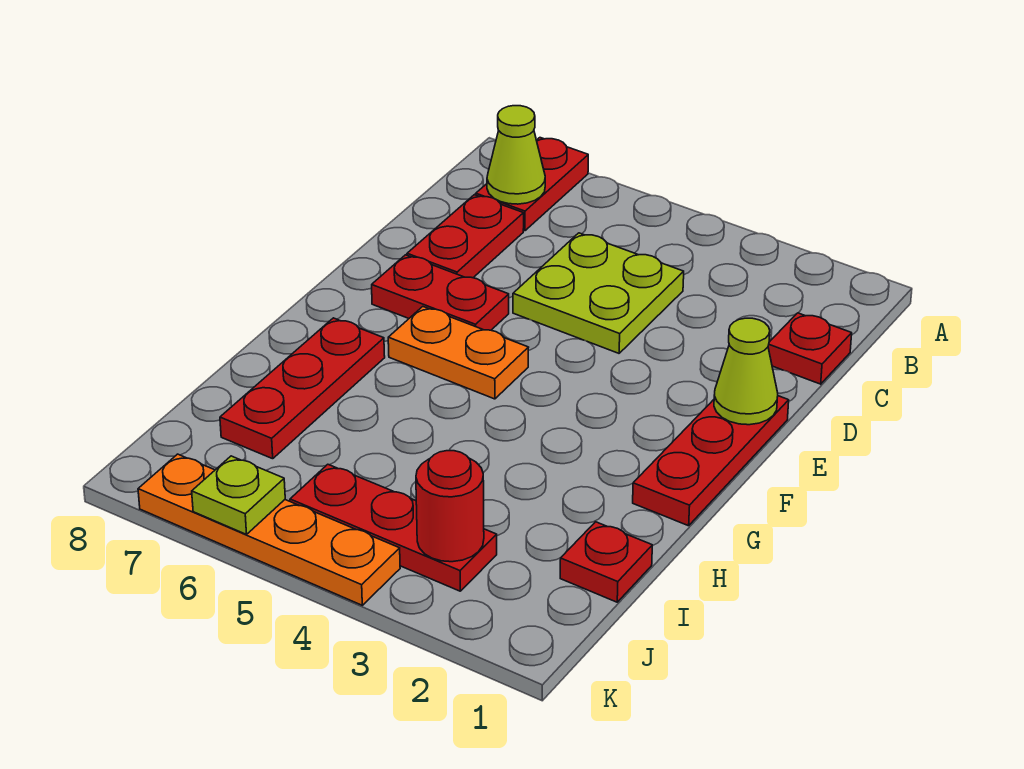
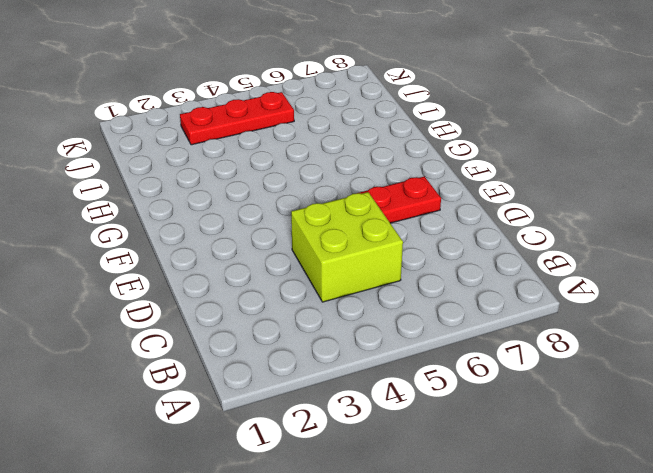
lime brick C4:D5 level 1 -> lime plate C4:D5 level 1
none -> red plate A7:B7 level 1
none -> red plate C1 level 1
none -> red plate C7:D7 level 1

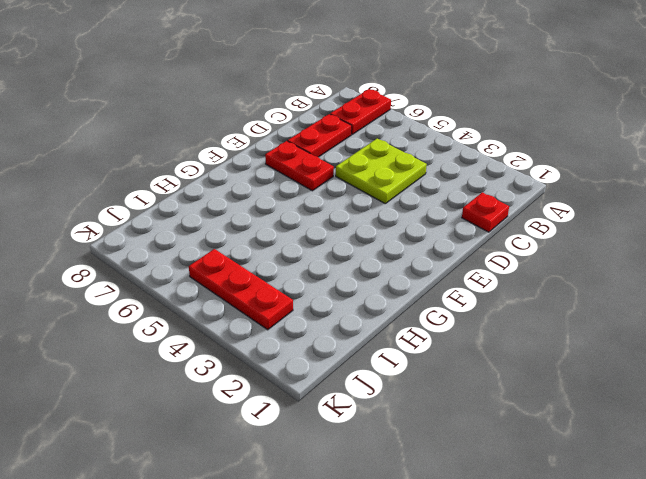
none -> red plate E1:G1 level 1
none -> orange plate F5:F6 level 1
none -> red plate G7:I7 level 1

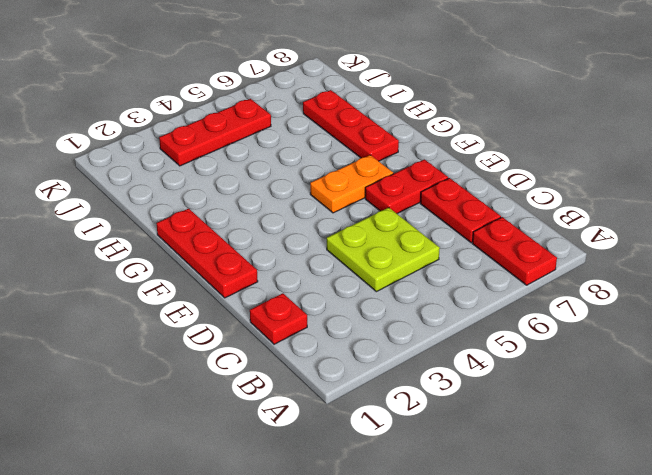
none -> red plate I1 level 1
none -> orange plate K4:K7 level 1
none -> lime cone B7 level 2

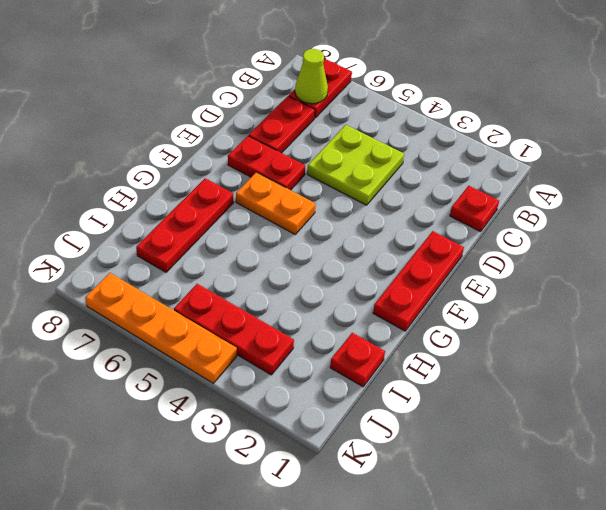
none -> lime cone E1 level 2
none -> red round brick J3 level 2
none -> lime plate K6 level 2

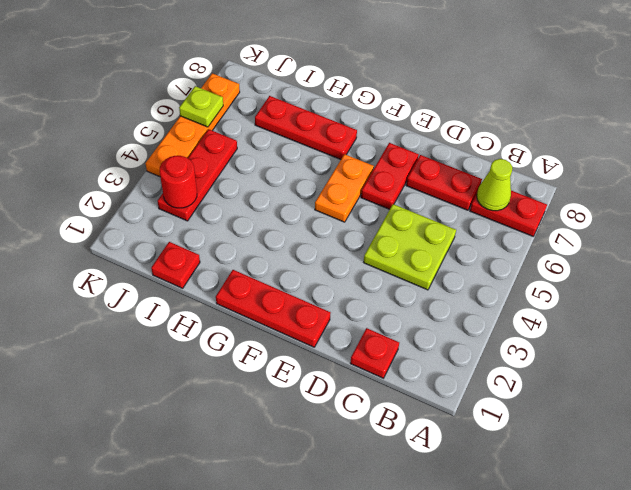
none -> lime cone E1 level 2

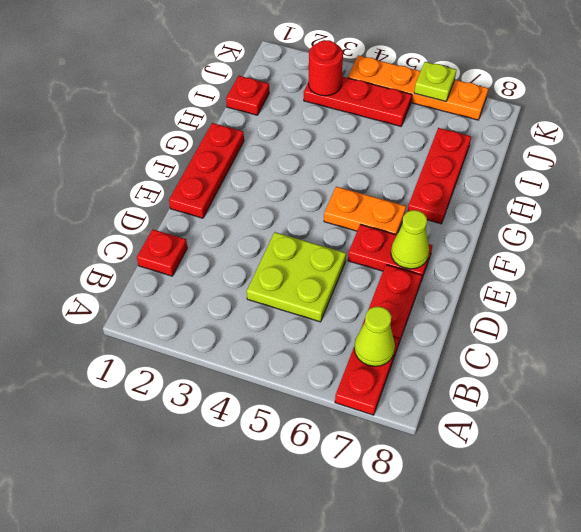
lime cone E7 level 2 -> lime cone E1 level 2

